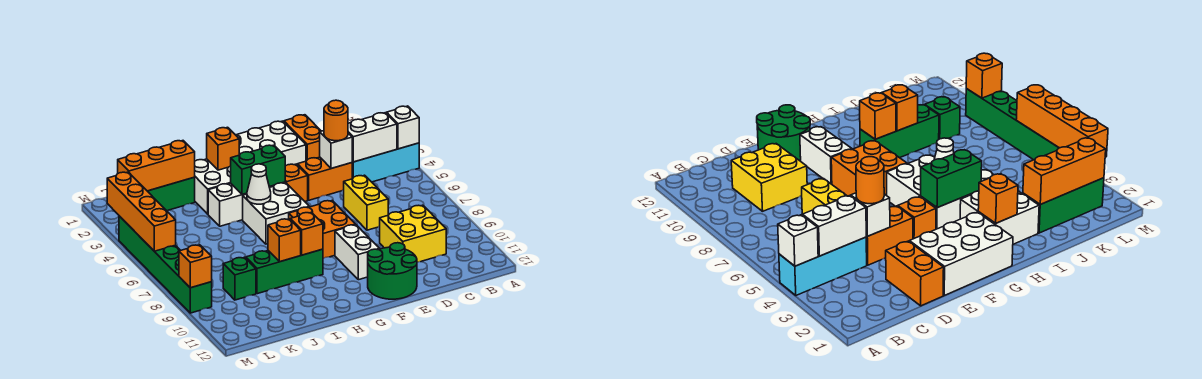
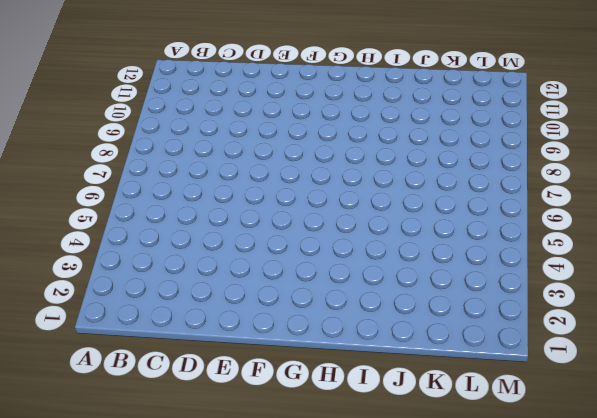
none -> cyan brick A4:C4 level 1
none -> yellow brick C9:D10 level 1
none -> orange brick D1:D2 level 1

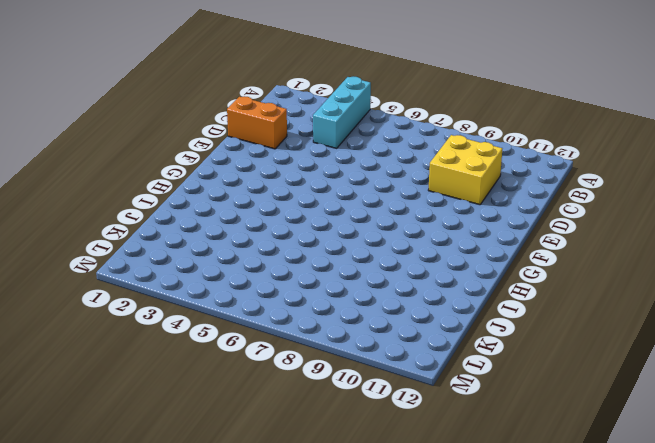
none -> orange brick D4:E4 level 1
none -> yellow brick D6:D7 level 1
none -> white brick E1:G2 level 1

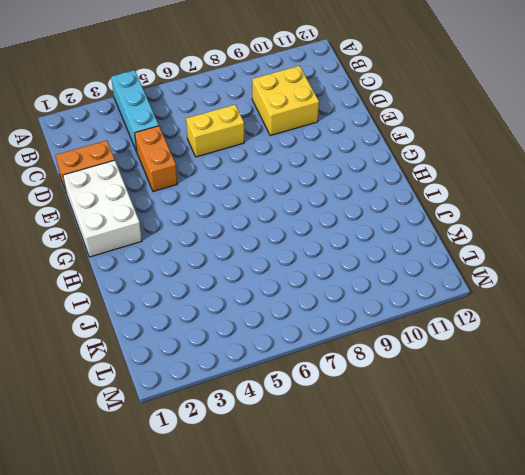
none -> green round brick E11:F12 level 1
none -> orange brick F4 level 1
none -> orange brick F7:G8 level 1

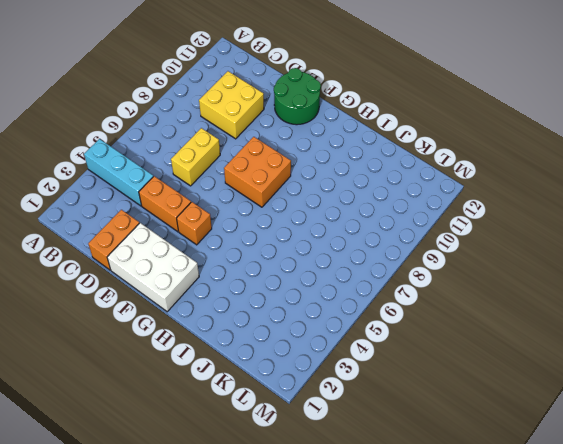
none -> white brick F9:F10 level 1
none -> white brick G4:I4 level 1
none -> white brick G5:H6 level 1

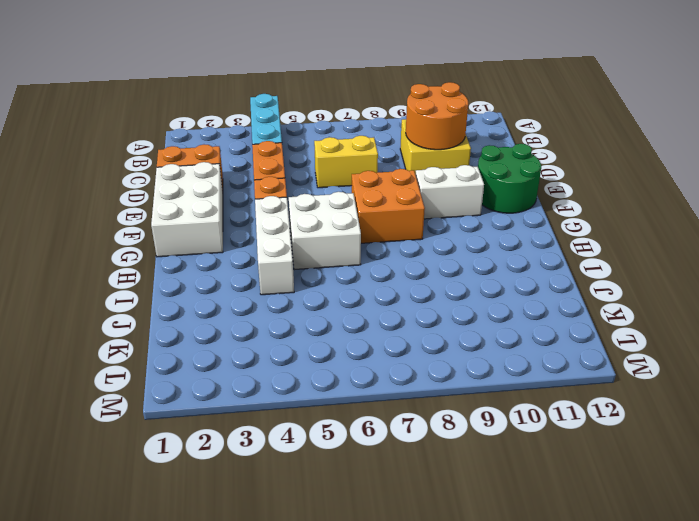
orange round brick C9:D10 level 2 -> none
none -> white brick H2:I3 level 1
none -> green brick H9:J9 level 1
none -> green brick J2:L2 level 1

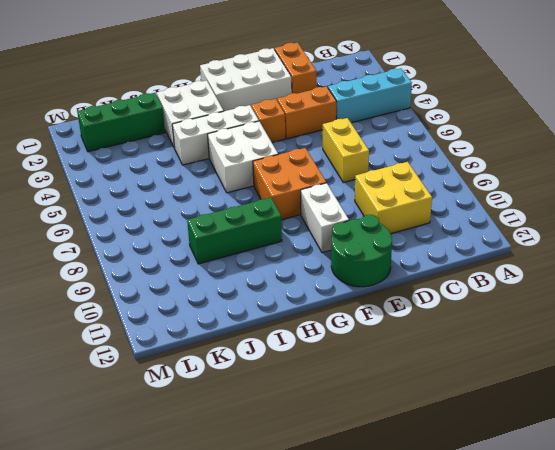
none -> green brick K9 level 1
none -> green brick M4:M9 level 1
none -> white brick A4 level 2

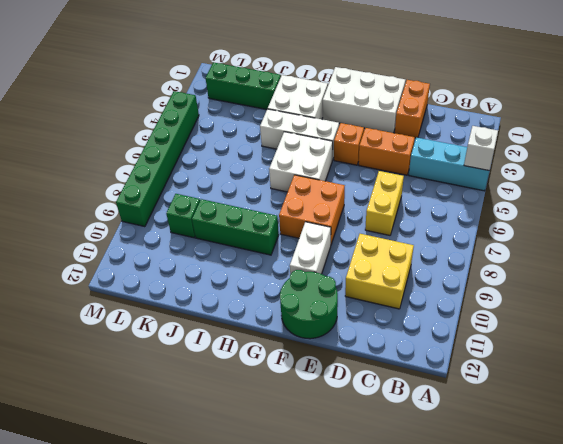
none -> white brick B4:C4 level 2
none -> white brick D4 level 2
none -> green brick G4:H4 level 2

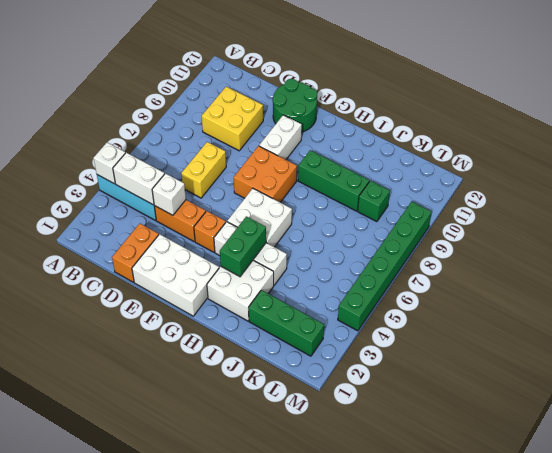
green brick H3:H4 level 2 -> green brick G4:H4 level 2
none -> orange brick H2 level 2
none -> white cone H5 level 2
none -> orange brick H9 level 2

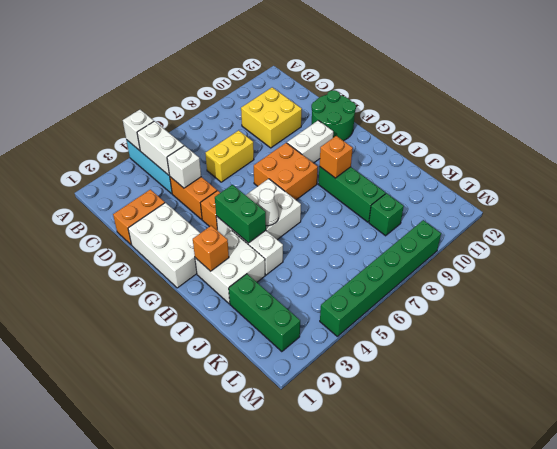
none -> orange brick I9 level 2
none -> orange brick J2:L2 level 2
none -> orange brick M3:M6 level 2

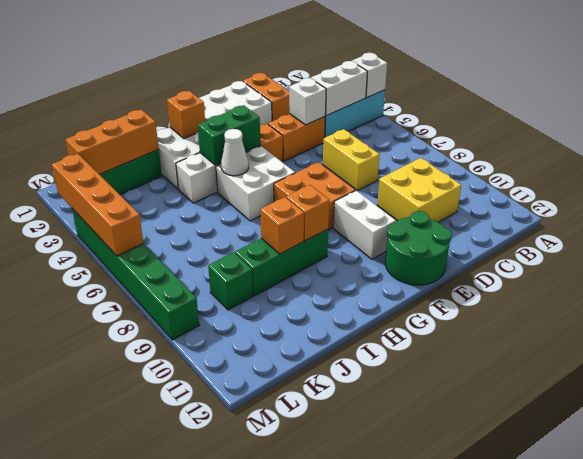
none -> orange brick M9 level 2
none -> orange round brick D4 level 3

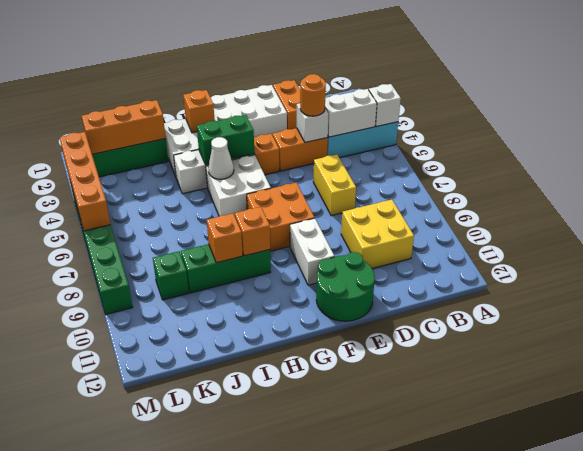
none -> orange brick M9 level 2

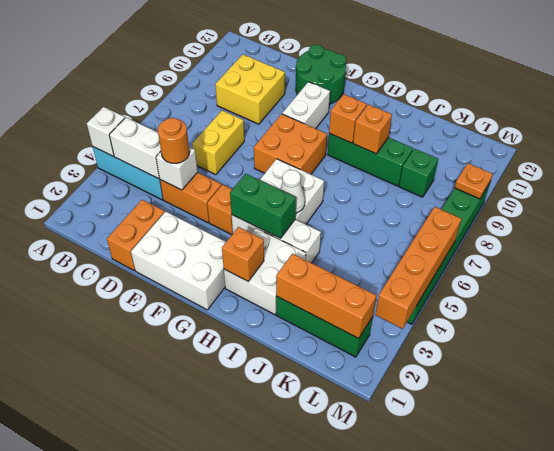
orange plate M9 level 2 -> orange brick M9 level 2

